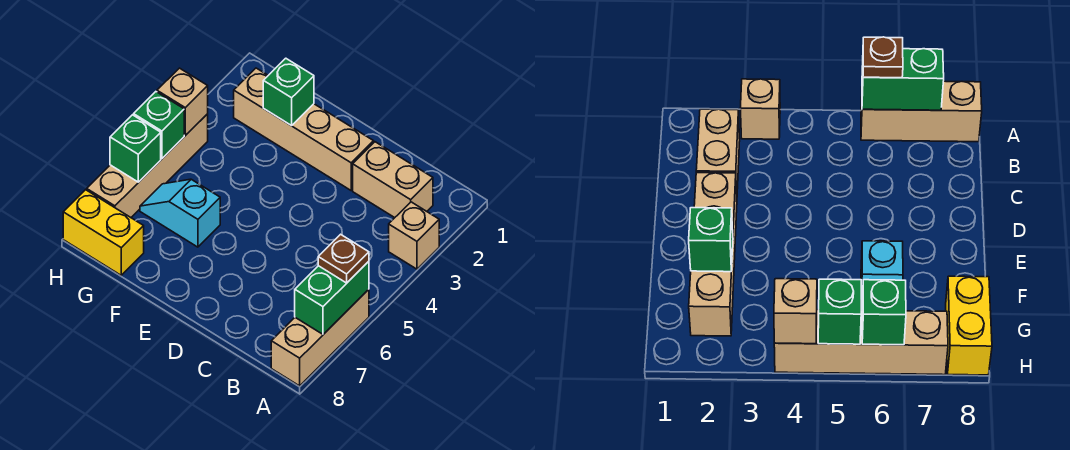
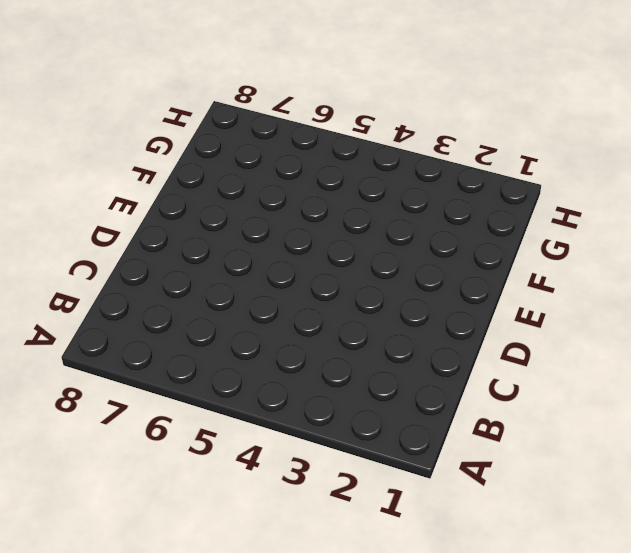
none -> tan brick A3 level 1
none -> tan brick A6:A8 level 1
none -> tan brick B2:C2 level 1

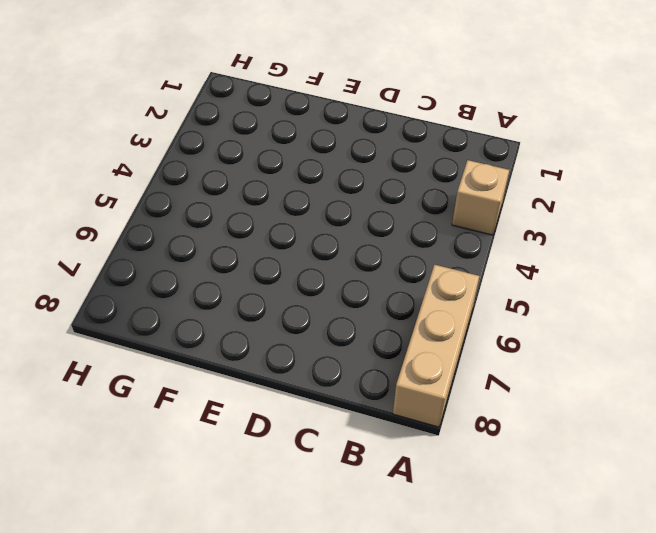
none -> tan brick B2:C2 level 1
none -> tan brick D2:G2 level 1
none -> cyan slope F6:G6 level 1 top F

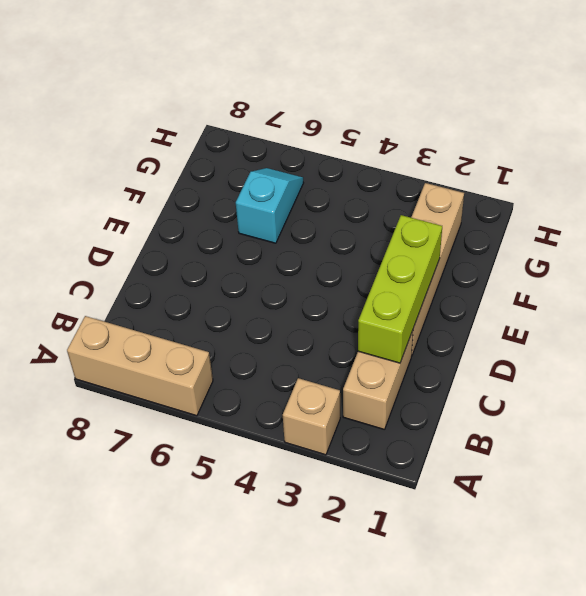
lime brick C2:E2 level 2 -> none
none -> yellow brick G8:H8 level 1
none -> tan brick H4:H7 level 1
none -> green brick A6:A7 level 2

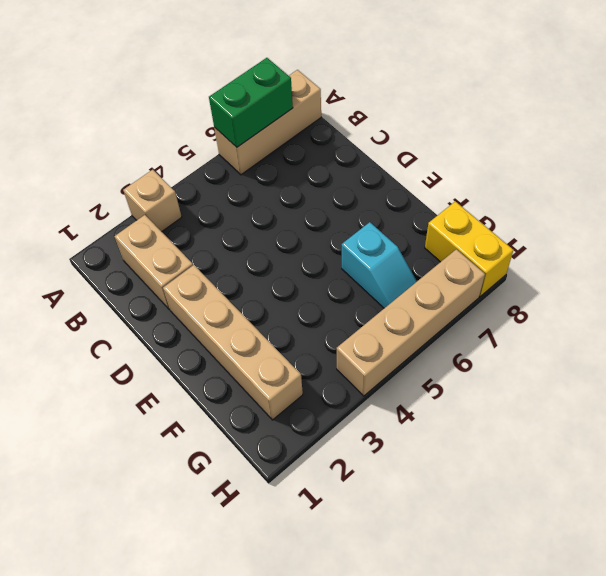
none -> green brick F2 level 2
none -> tan brick H4 level 2
none -> green brick H5 level 2

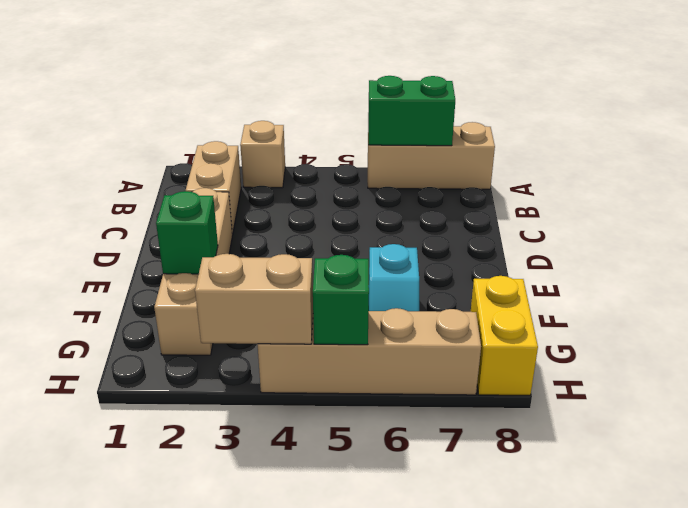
tan brick H3:H4 level 2 -> tan brick H4 level 2
none -> green brick H6 level 2
none -> brown plate A6 level 3

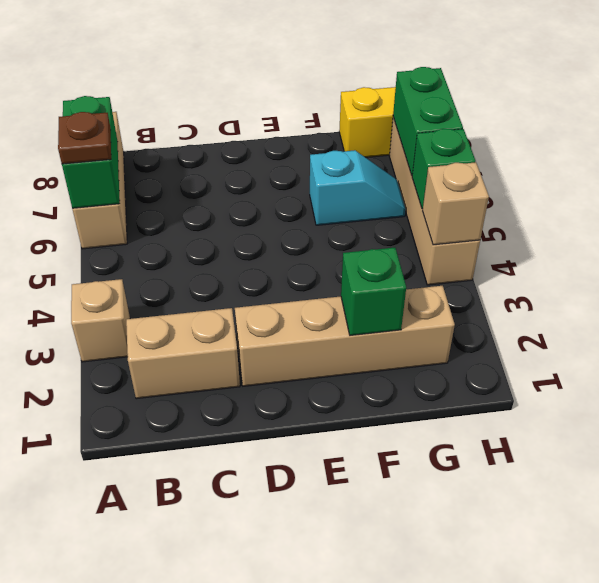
green brick H6:H7 level 2 -> green brick H6 level 2

